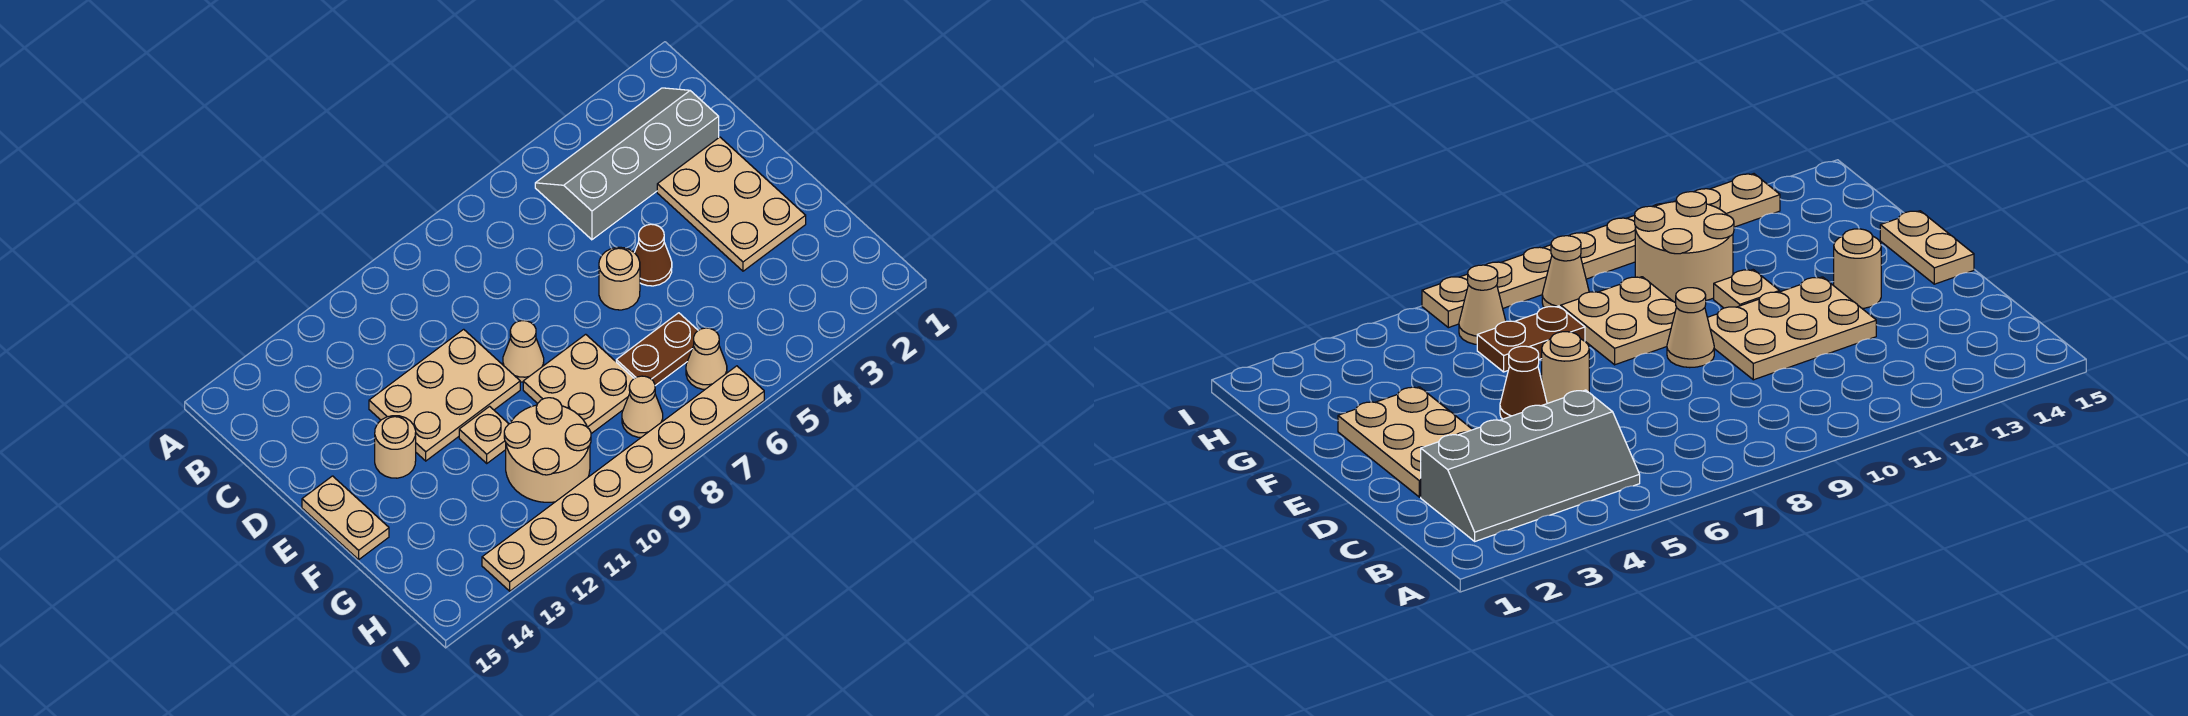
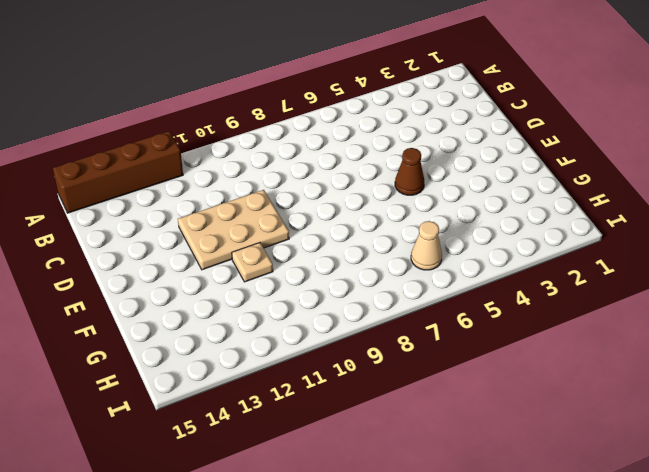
brown brick A12:A15 level 1 -> none
none -> grey slope B2:C5 level 1 top C
none -> tan plate D2:F3 level 1
none -> tan round brick E6 level 1

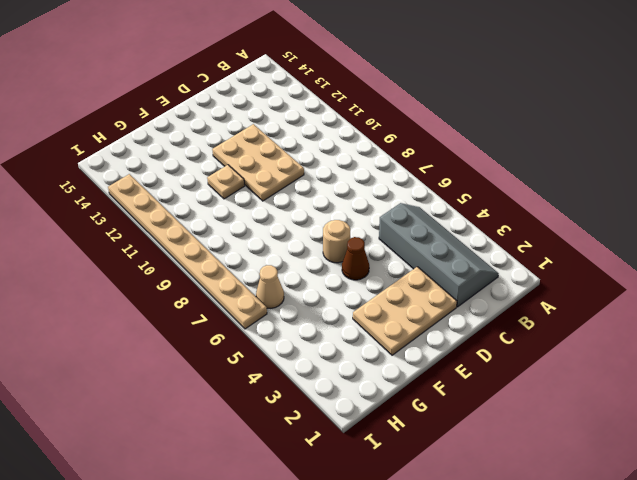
none -> tan cone E9 level 1
none -> tan round brick E13 level 1
none -> tan plate E15:F15 level 1

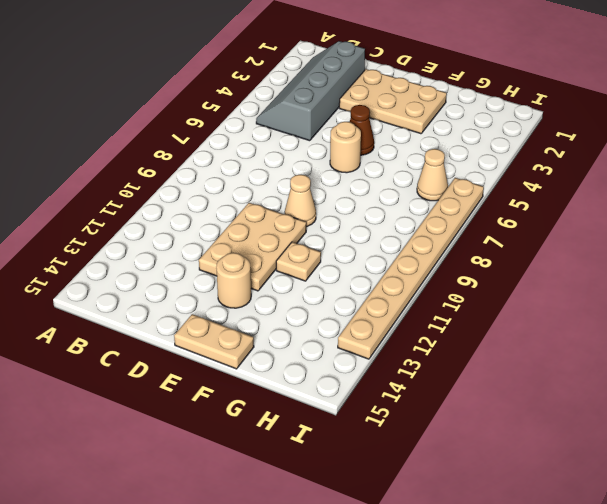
none -> tan plate F8:G9 level 1
none -> brown plate G6:G7 level 1
none -> tan round brick G10:H11 level 1

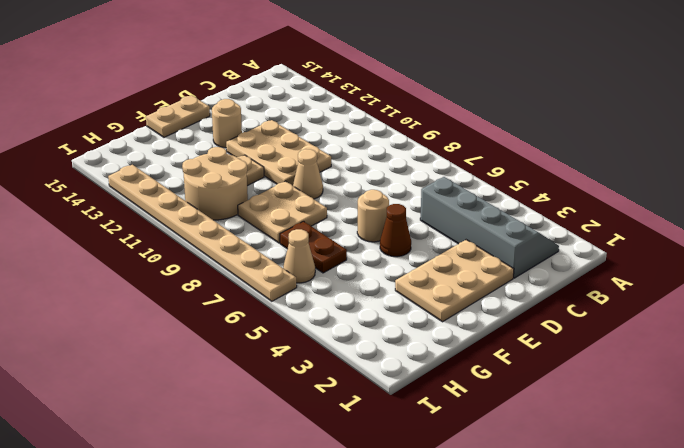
none -> tan cone H8 level 1

